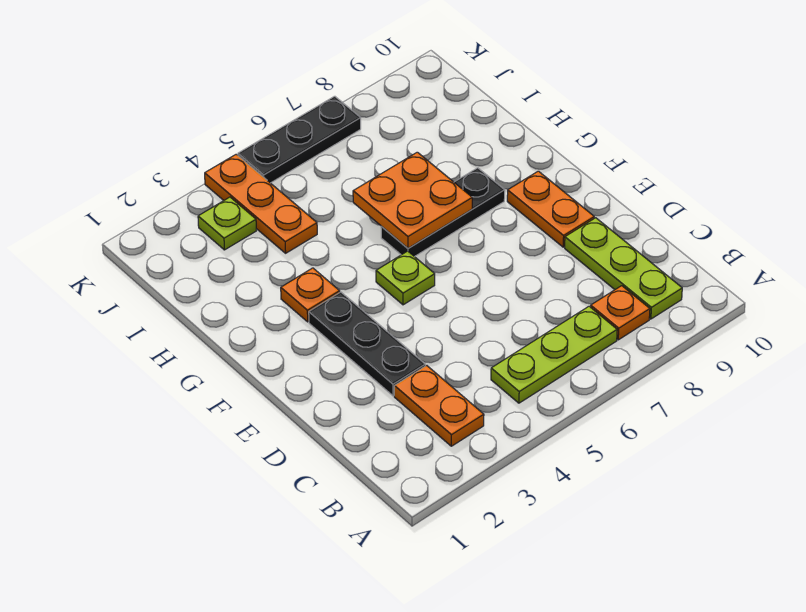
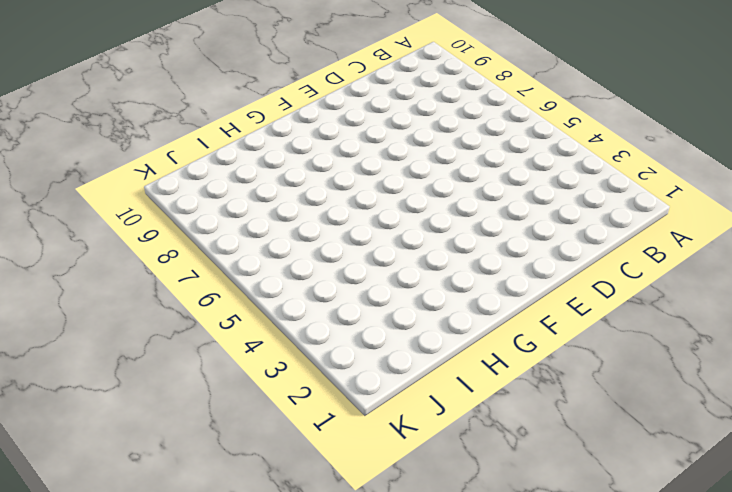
none -> orange plate B3:C3 level 1
none -> lime plate B5:B7 level 1
none -> orange plate B8 level 1

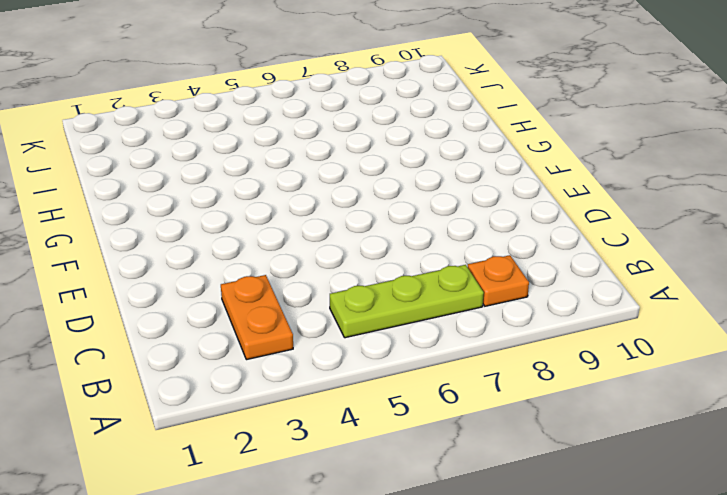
none -> lime plate B9:D9 level 1
none -> black plate D3:F3 level 1
none -> orange plate E9:F9 level 1

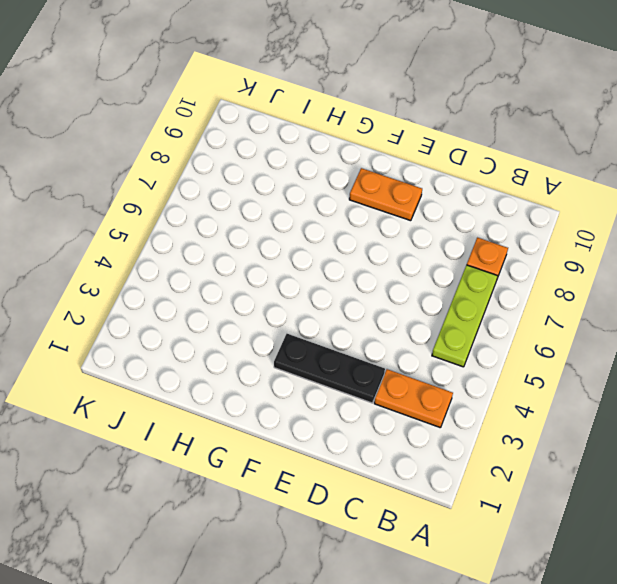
none -> lime plate B9:D9 level 1
none -> lime plate F5 level 1
none -> orange plate G3 level 1

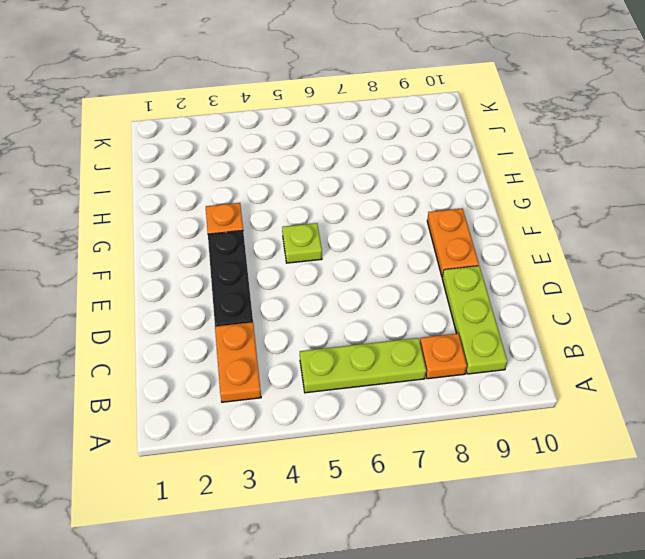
none -> black plate G6:G8 level 1
none -> orange plate I4:K4 level 1
none -> lime plate J3 level 1

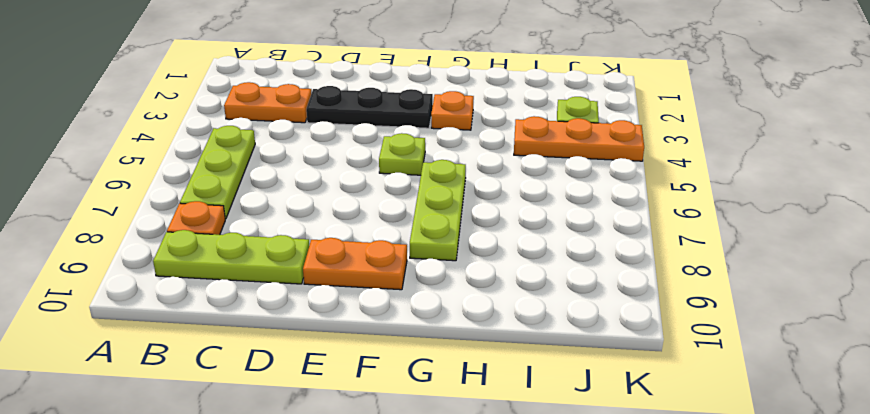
lime plate G6:G8 level 1 -> black plate G6:G8 level 1
none -> black plate K5:K7 level 1
none -> orange plate G6:H7 level 2

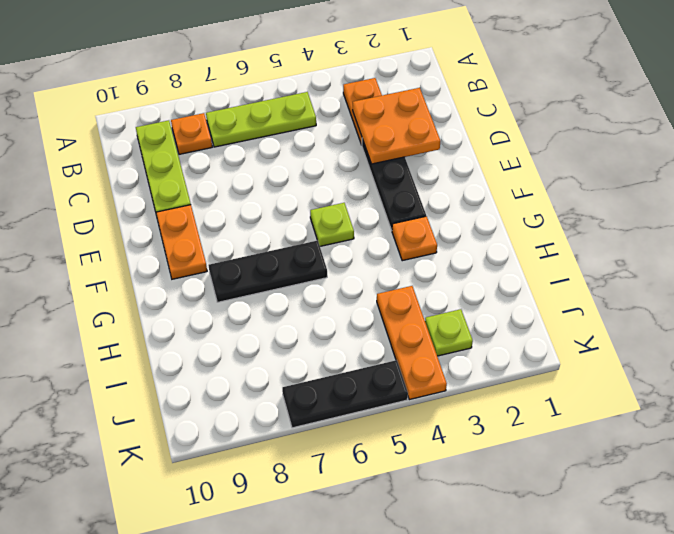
orange plate C2:D3 level 2 -> orange plate G6:H7 level 2

